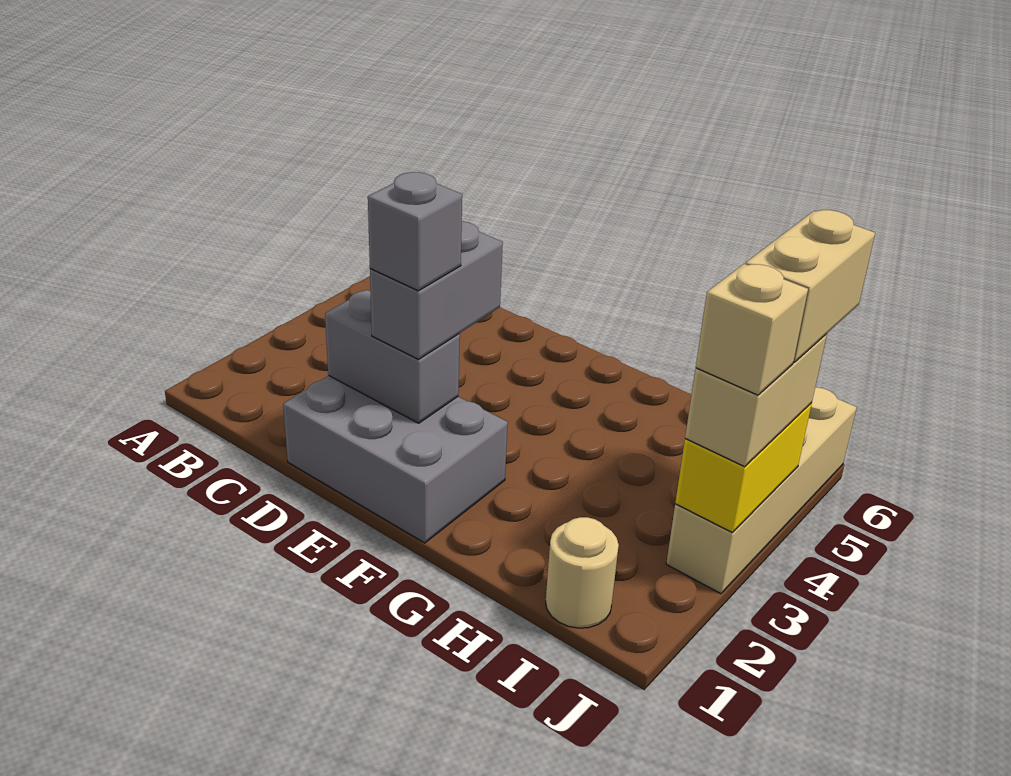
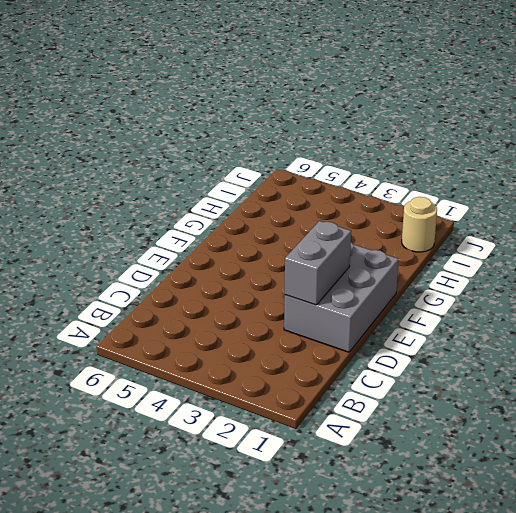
none -> tan brick J3:J6 level 1
none -> yellow brick J3:J4 level 2

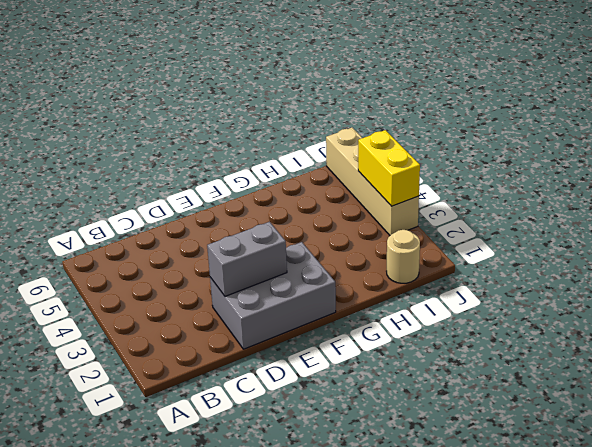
none -> grey brick E2:E3 level 3
none -> tan brick J3:J4 level 3

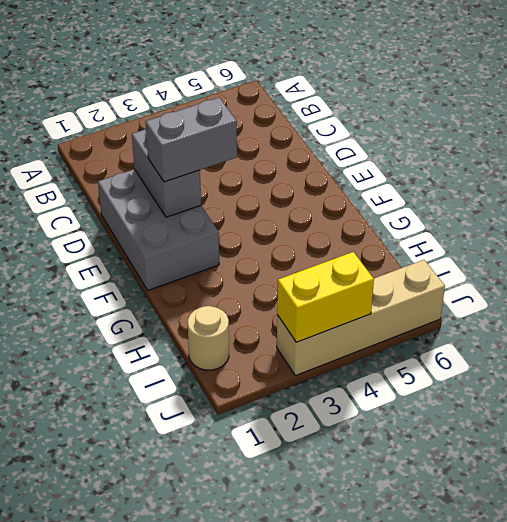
none -> tan brick J3:J4 level 3
none -> grey brick E2 level 4

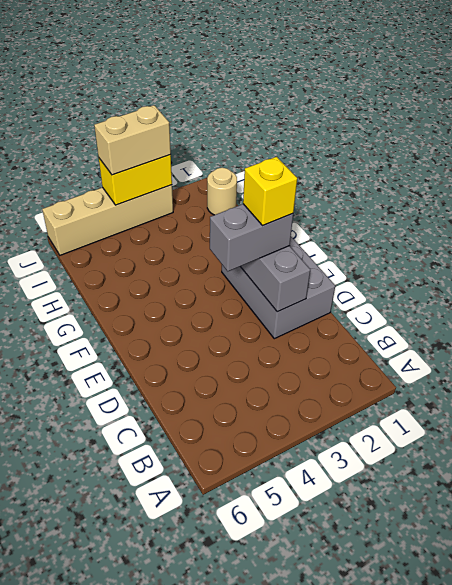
yellow brick E2 level 4 -> grey brick E2 level 4
none -> tan brick J3 level 4
none -> tan brick J4:J5 level 4

